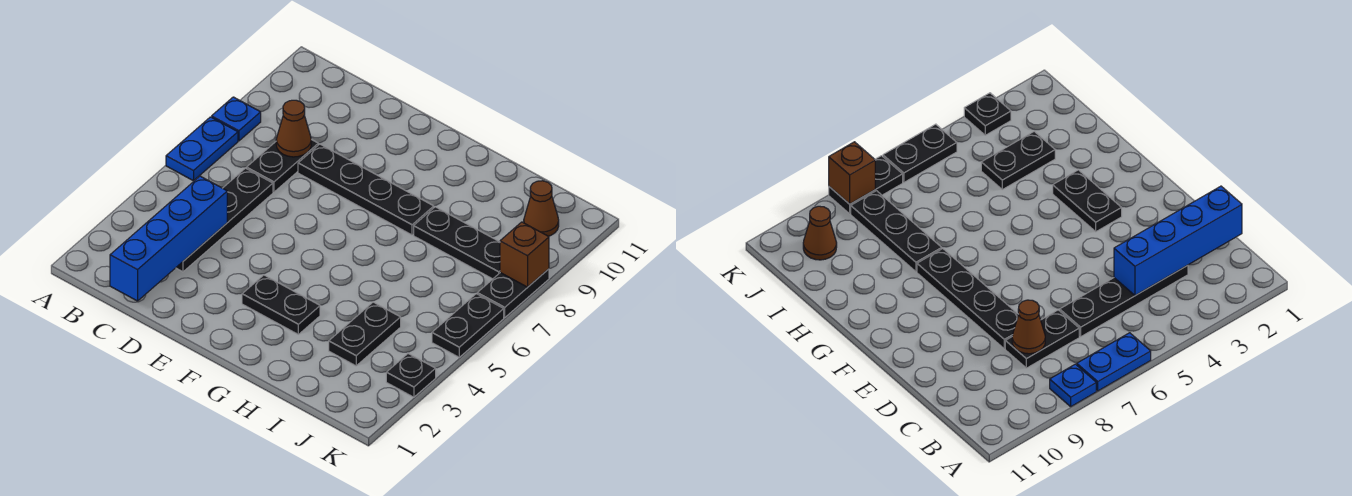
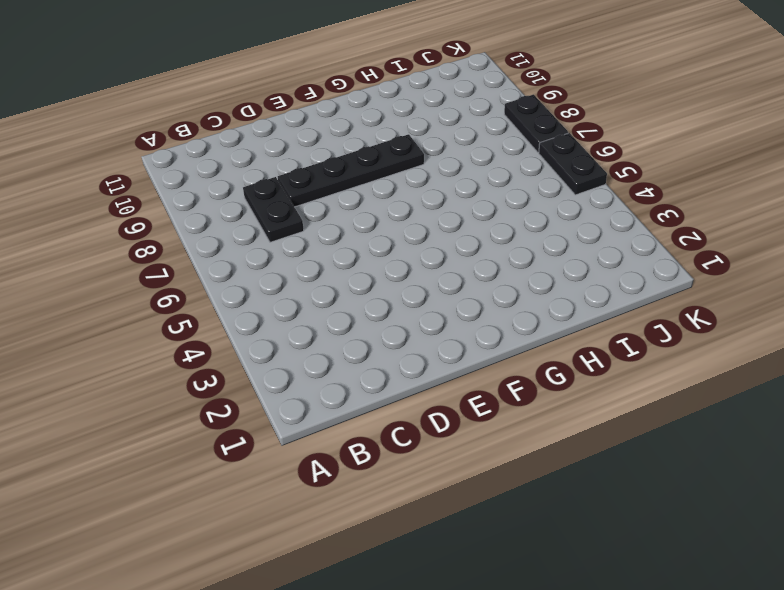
none -> blue plate A6:A7 level 1
none -> blue plate A8 level 1
none -> black plate C3:C6 level 1

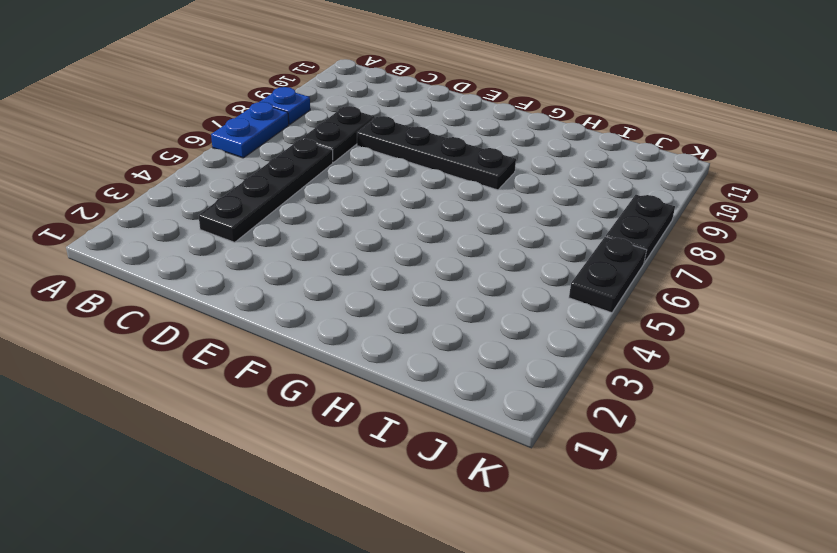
none -> black plate F3:G3 level 1
none -> black plate H8:J8 level 1
none -> black plate I3:I4 level 1

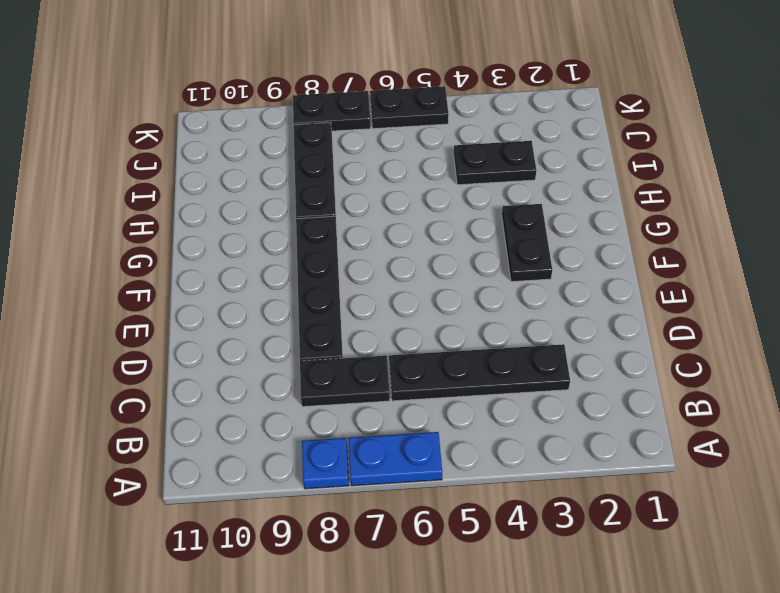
none -> brown cone J10 level 1
none -> black plate K3 level 1
none -> blue brick C1:C4 level 2

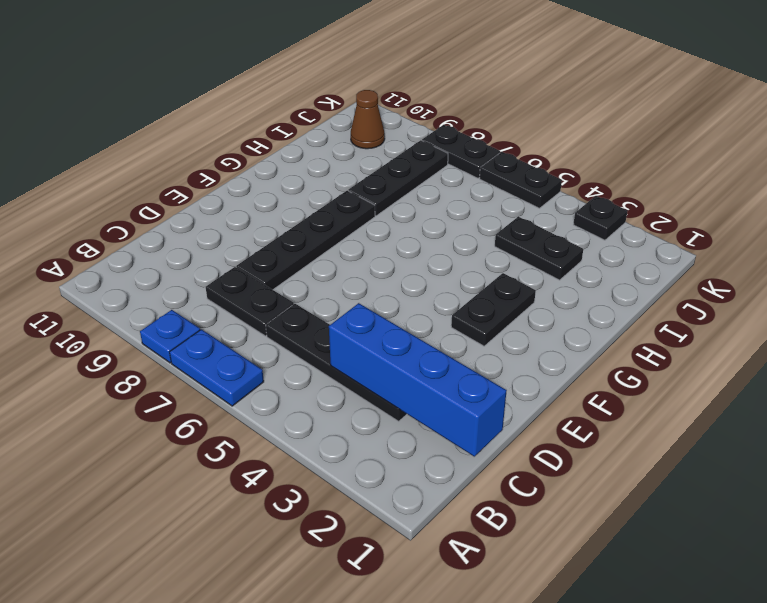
none -> brown cone C8 level 2
none -> brown brick K8 level 2

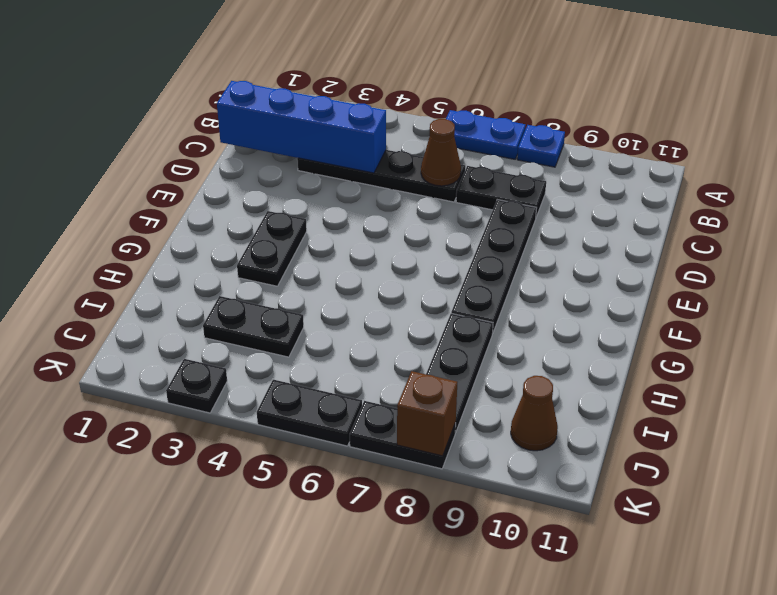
brown cone C6 level 2 -> brown cone C8 level 2

